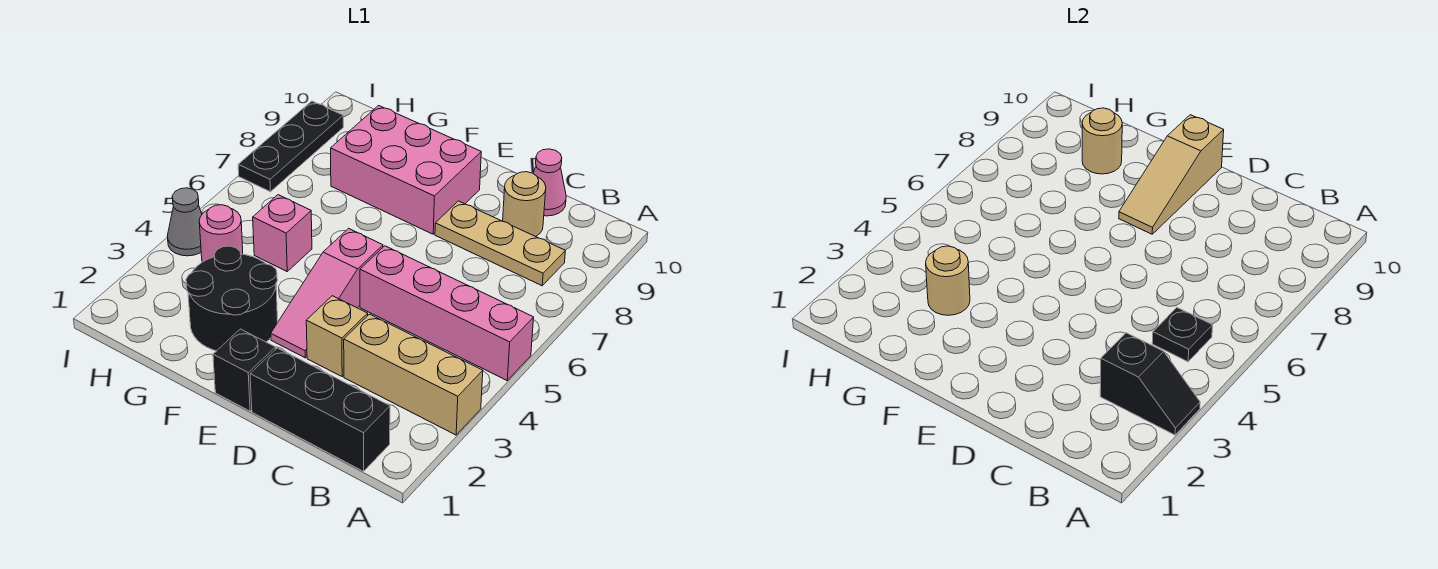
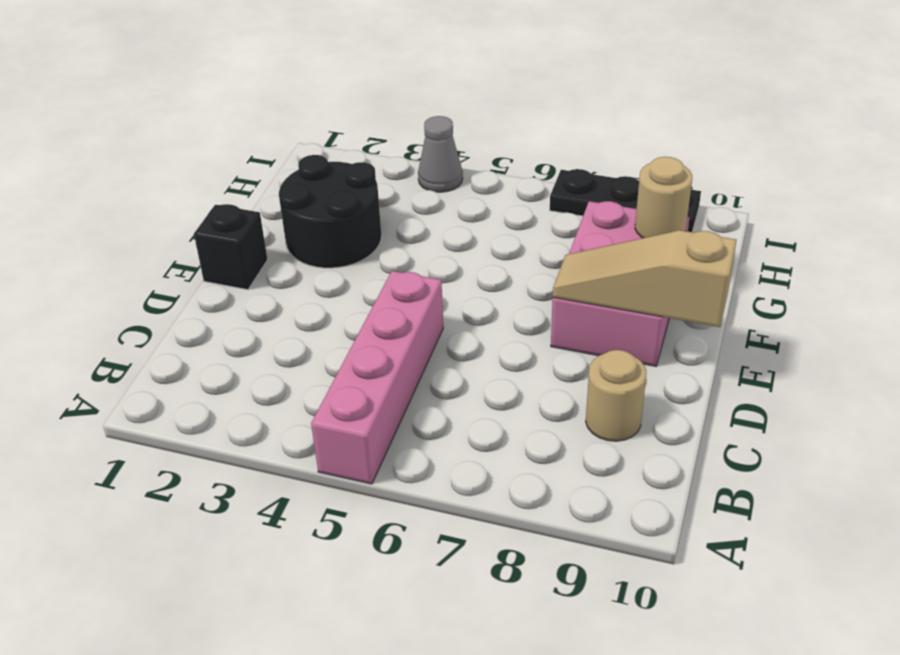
none -> tan brick A3:C3 level 1
none -> black brick B1:D1 level 1
none -> tan plate B8:D8 level 1

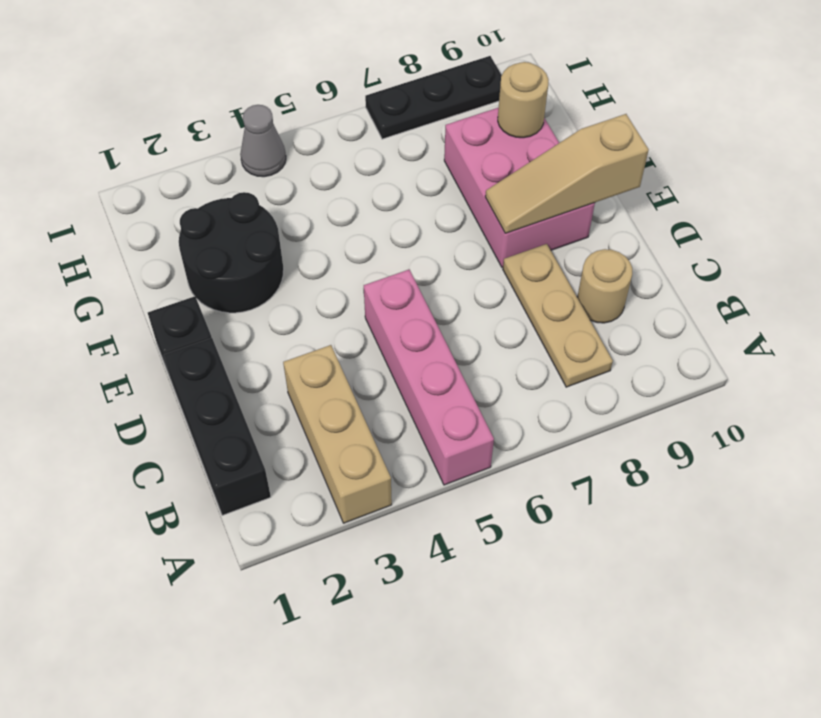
none -> pink cone C10 level 1
none -> tan brick D3 level 1
none -> pink slope E3:E5 level 1 top 5

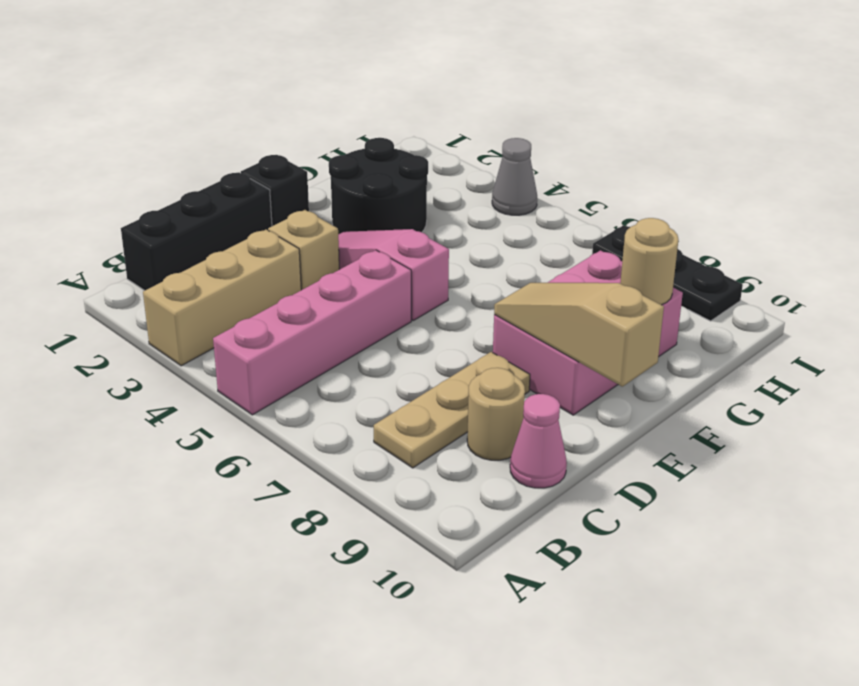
none -> pink brick G5 level 1
none -> pink round brick H4 level 1
none -> black slope A3:B3 level 2 top B

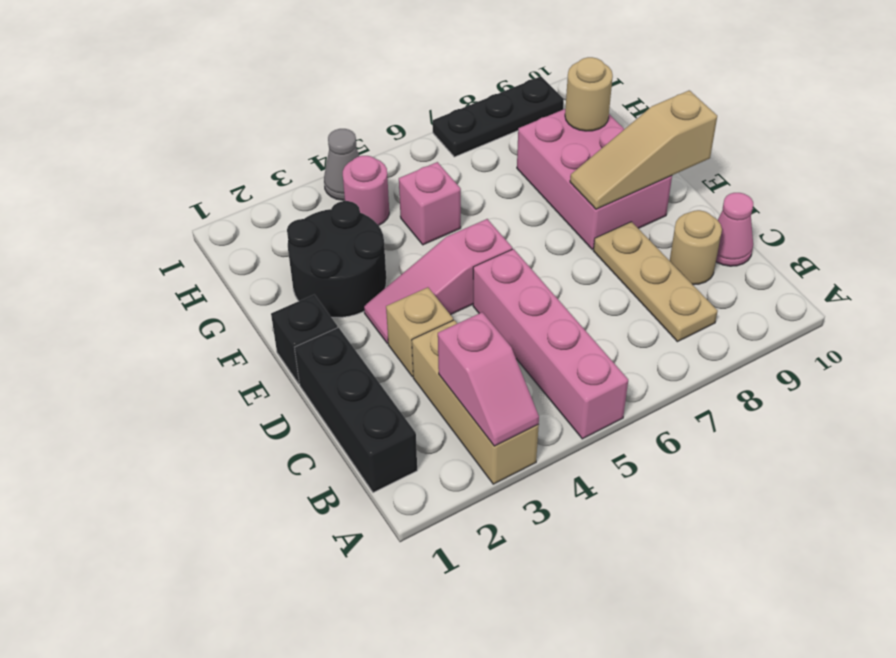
pink slope A3:B3 level 2 top B -> black slope A3:B3 level 2 top B
none -> black plate B5 level 2
none -> tan round brick G3 level 2

